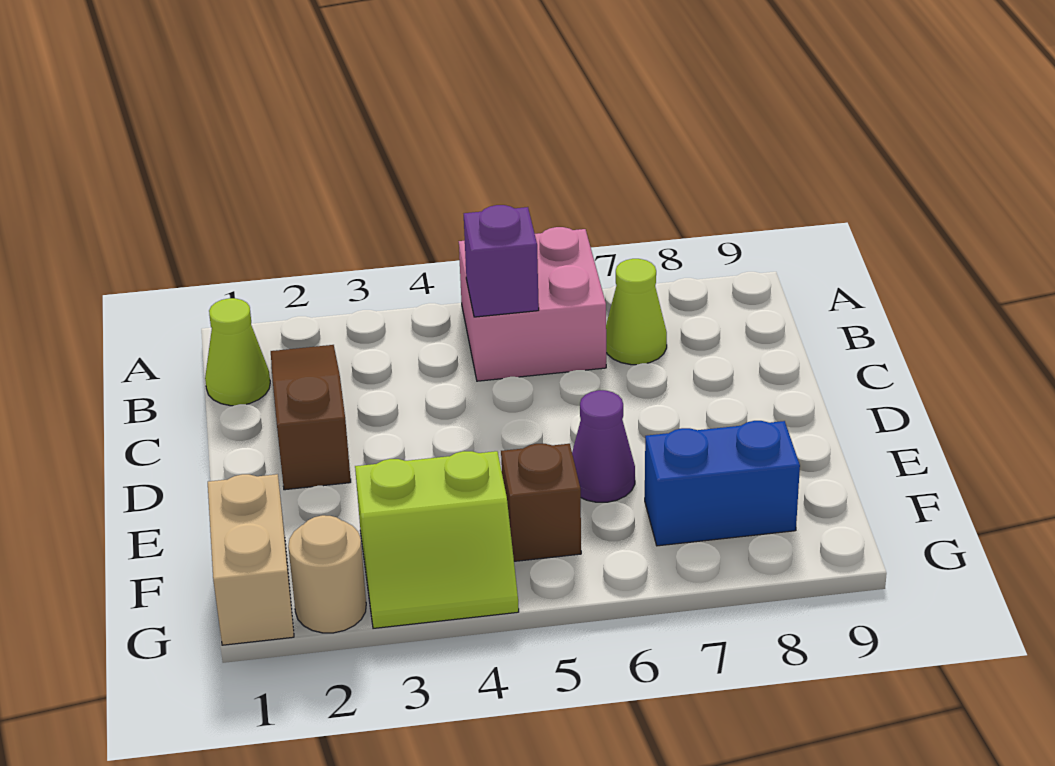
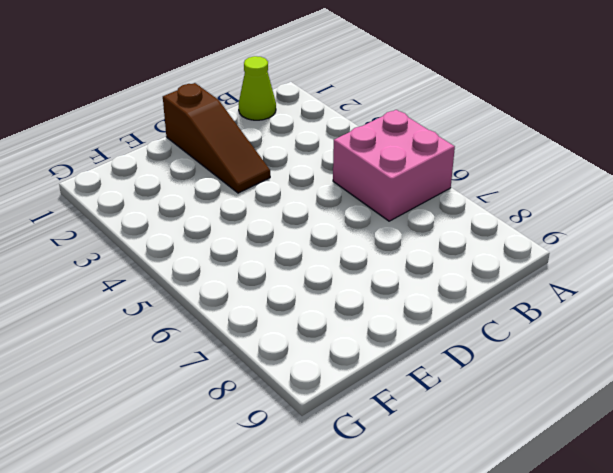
brown slope D1:D3 level 1 top 1 -> brown slope B2:D2 level 1 top D
none -> lime cone B7 level 1
none -> purple cone E6 level 1

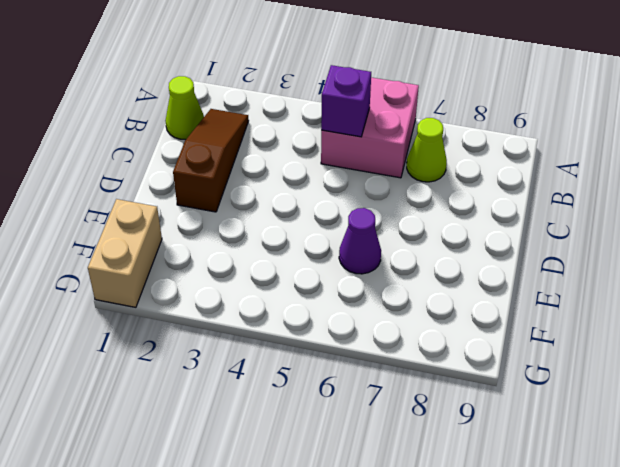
none -> lime slope F3:G4 level 1 top F
none -> brown brick F5 level 1

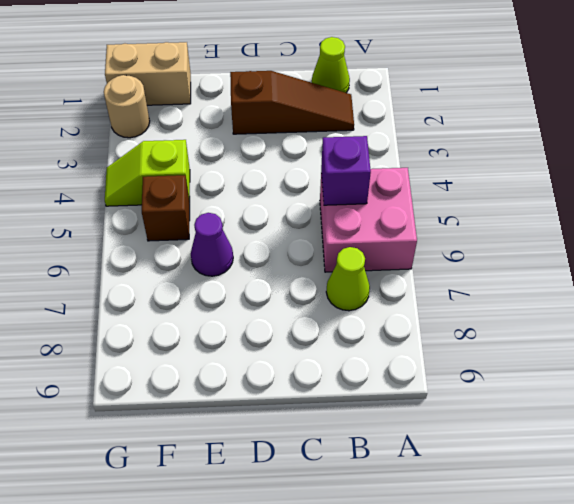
lime slope F4:G4 level 1 top F -> lime slope F3:G4 level 1 top F
none -> blue brick F7:F8 level 1

